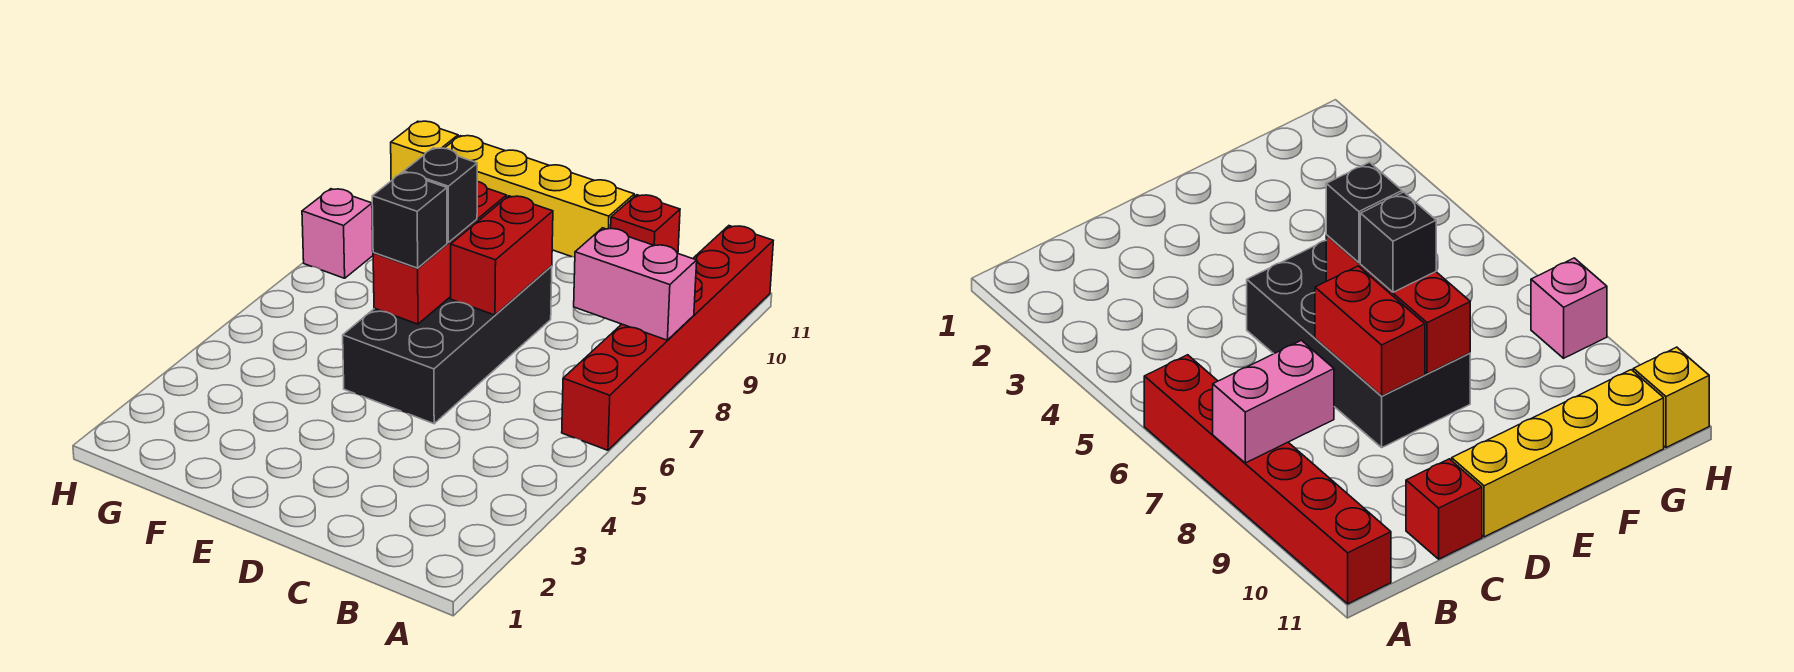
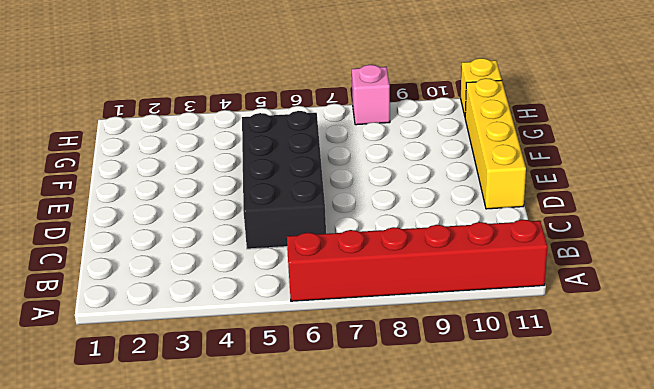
black brick C5:F6 level 1 -> black brick D5:E8 level 1
none -> red brick C11 level 1
none -> pink brick A8:B8 level 2

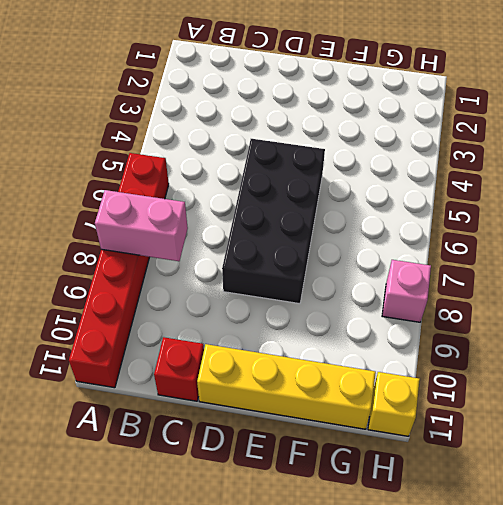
none -> red brick D7:D8 level 2
none -> red brick E6:E8 level 2

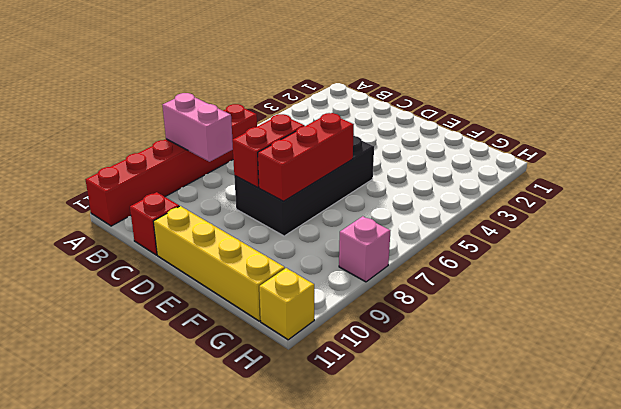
none -> black brick E6 level 3
none -> black brick E7 level 3

